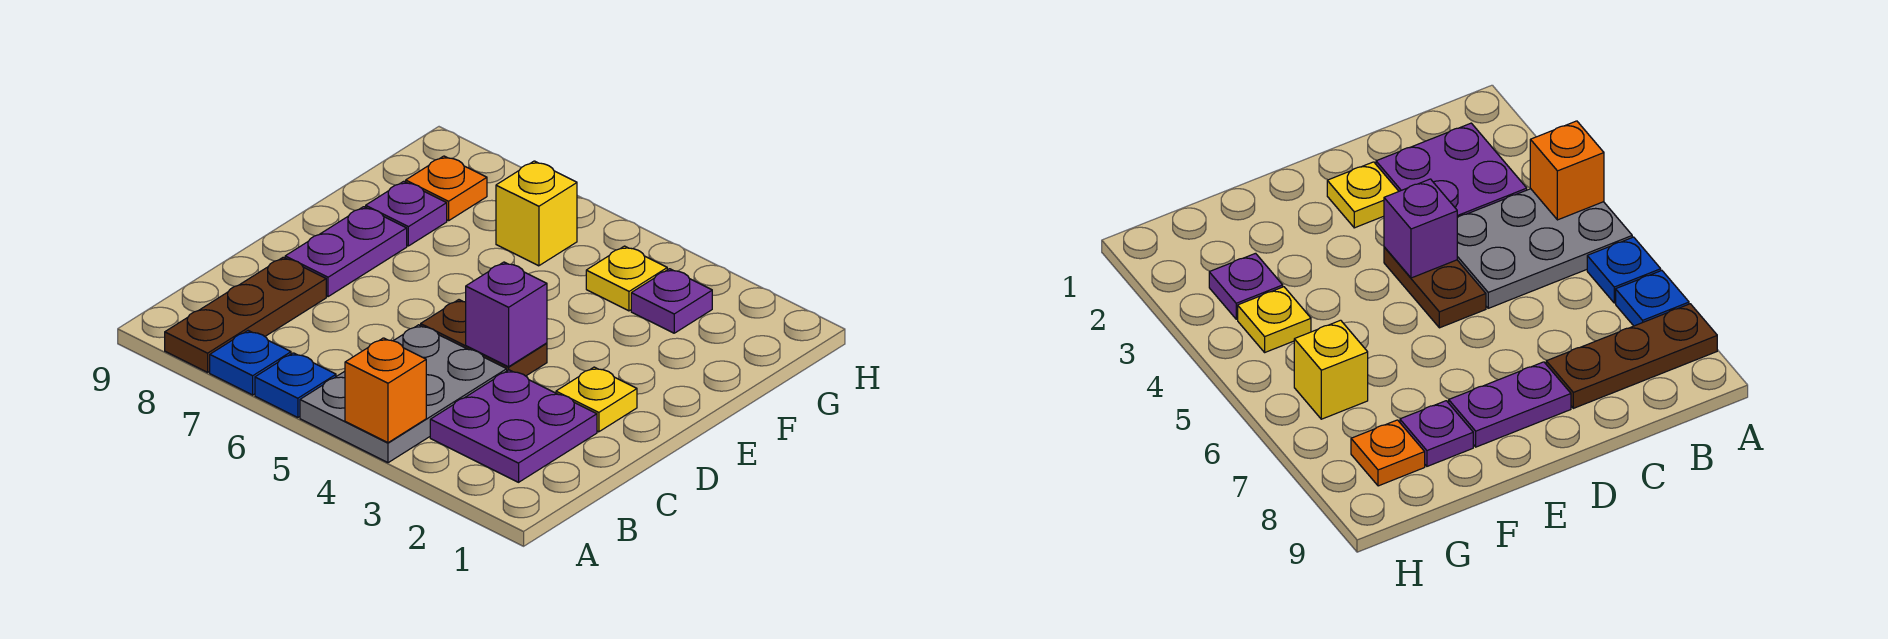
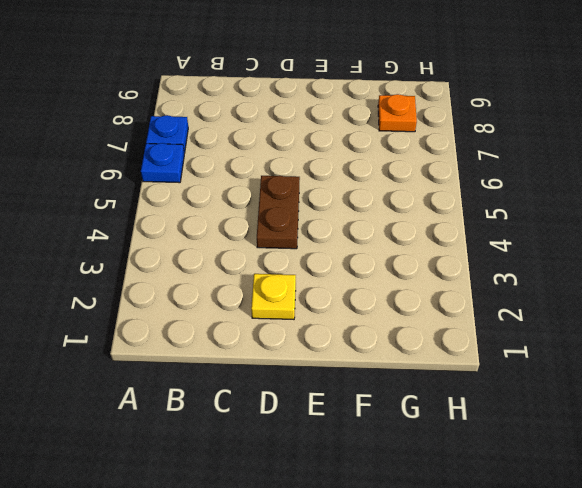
none -> grey plate A4:C5 level 1
none -> brown plate A8:C8 level 1
none -> purple plate B2:C3 level 1

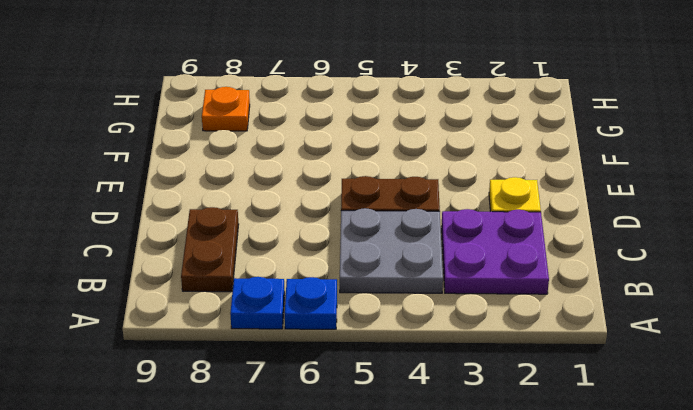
grey plate B4:C5 level 1 -> grey plate A4:C5 level 1
brown plate B8:C8 level 1 -> brown plate A8:C8 level 1
none -> purple plate D8:E8 level 1
none -> purple plate F8 level 1
none -> purple plate G3 level 1

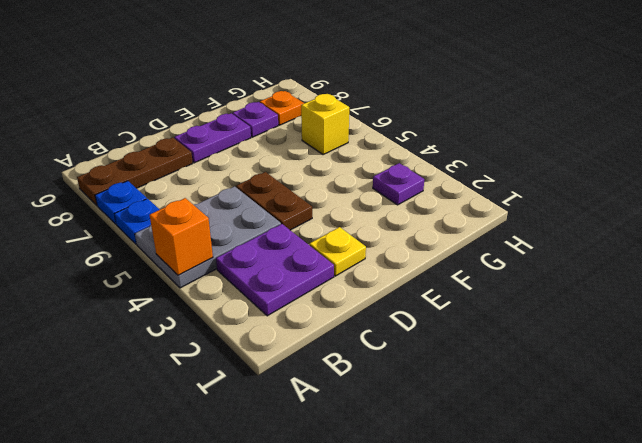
none -> yellow plate G4 level 1
none -> purple brick D4 level 2

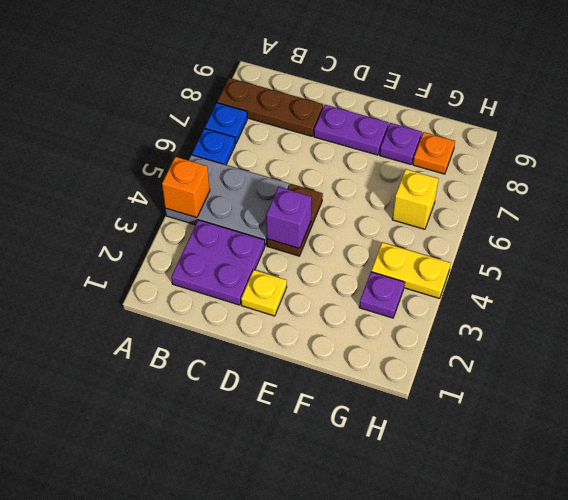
yellow plate G4:H4 level 1 -> yellow plate G4 level 1

